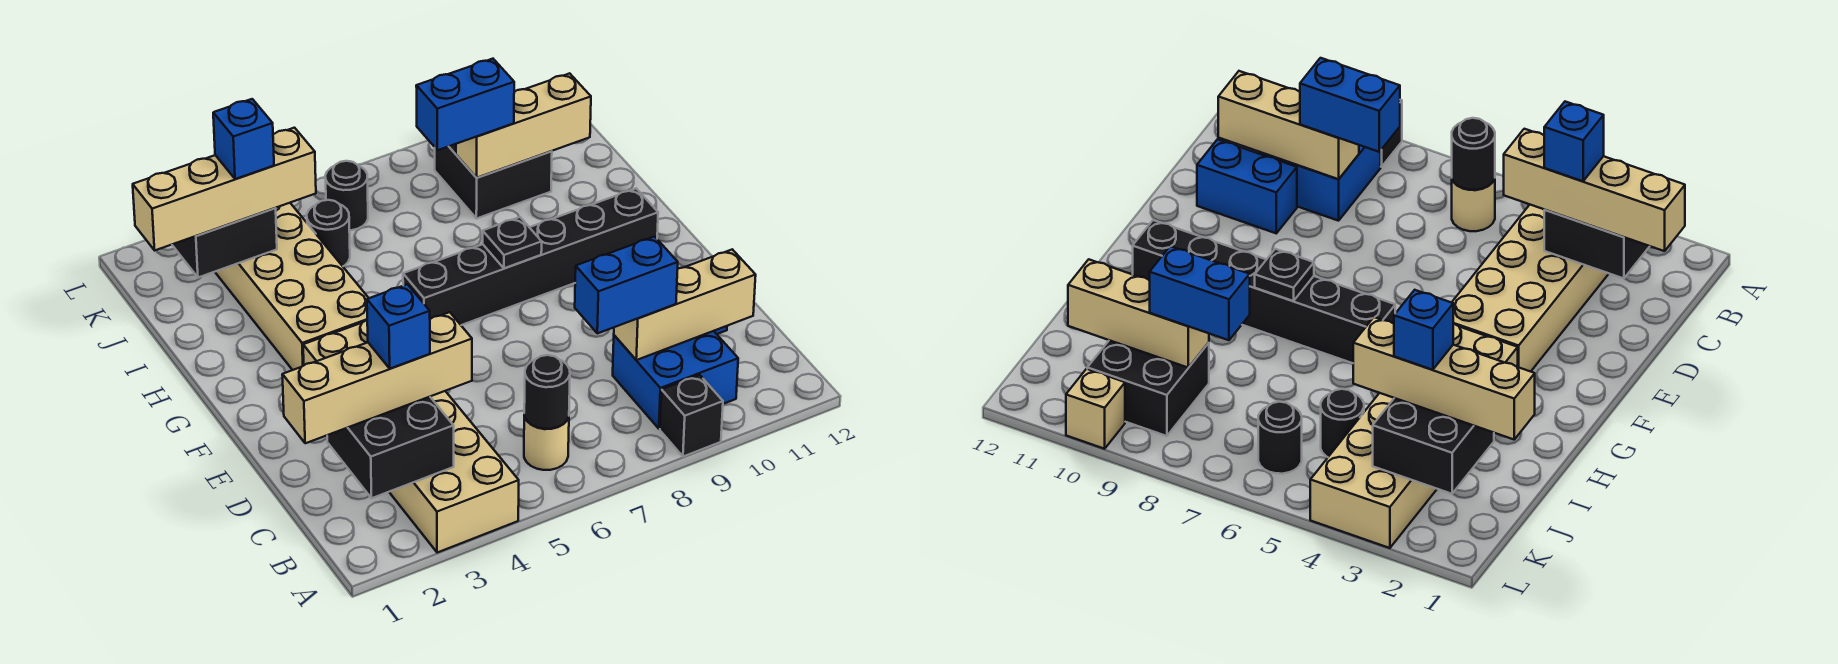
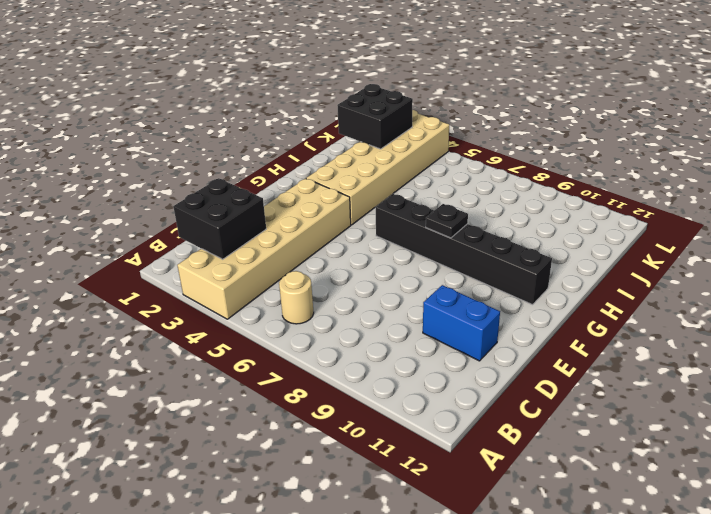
none -> black brick A9 level 1
none -> blue brick B9:C10 level 1
none -> black round brick J5 level 1

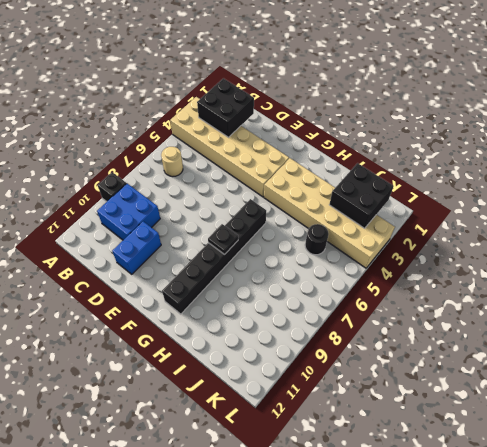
none -> black brick J9:K10 level 1
none -> black round brick K6 level 1
none -> tan brick L10 level 1

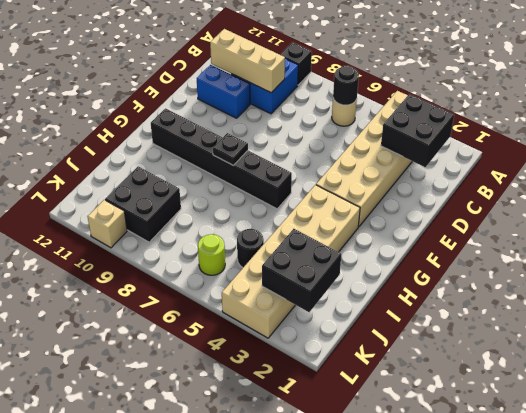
lime round brick K6 level 1 -> black round brick K6 level 1
none -> tan brick J9:J11 level 2
none -> tan brick C1:C4 level 3
none -> blue brick C8:C9 level 3

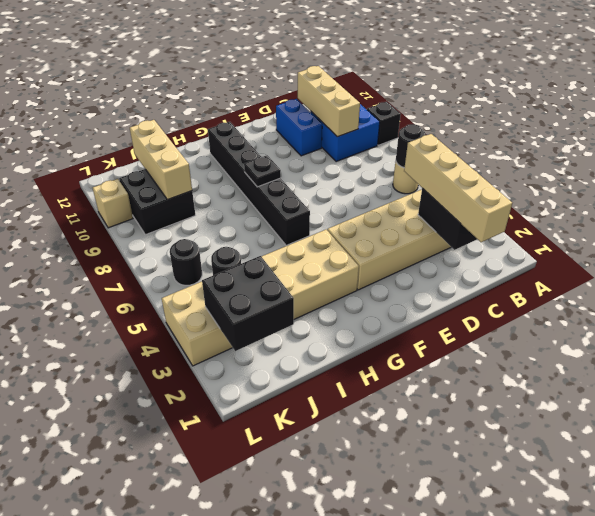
none -> blue brick C8:C9 level 3
none -> tan brick J1:J4 level 3
none -> blue brick J8:J9 level 3

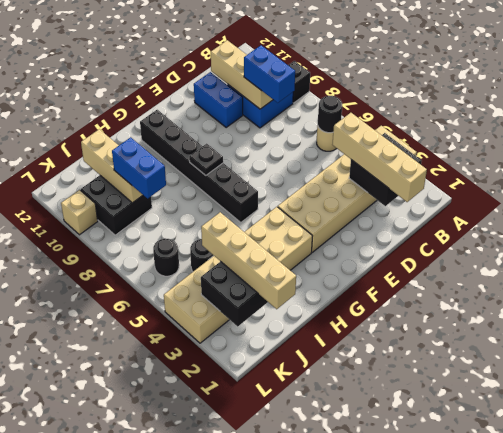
none -> blue brick C3 level 4
none -> blue brick J3 level 4

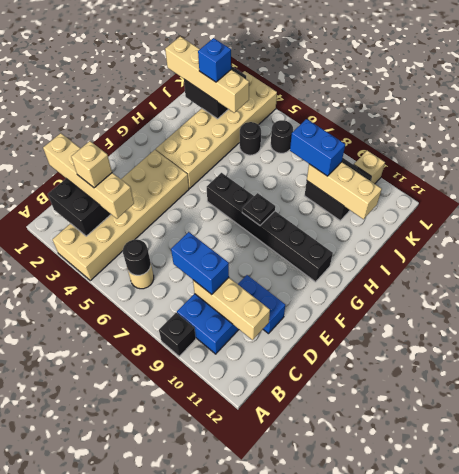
tan brick C3 level 4 -> blue brick C3 level 4

